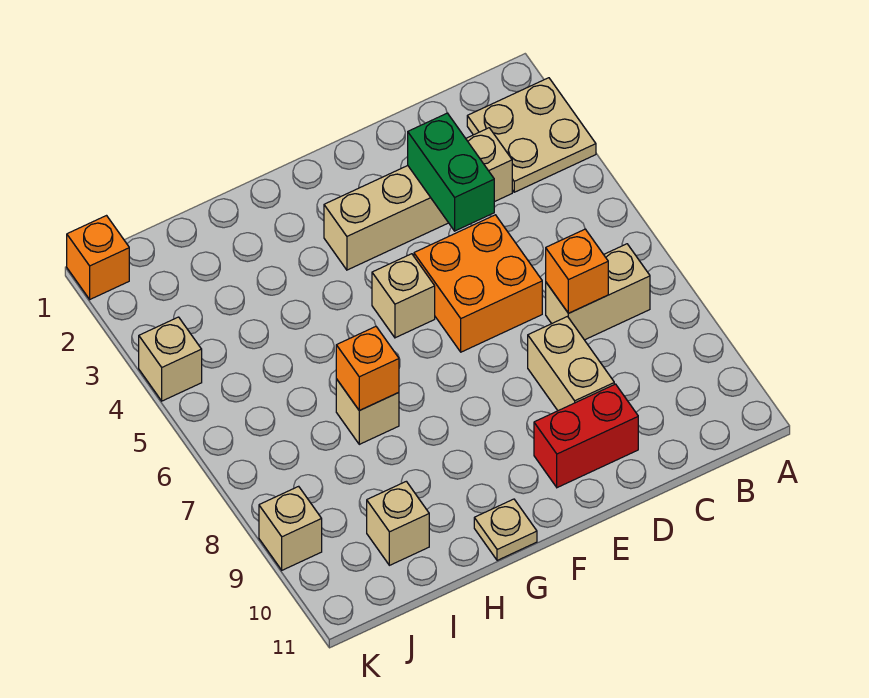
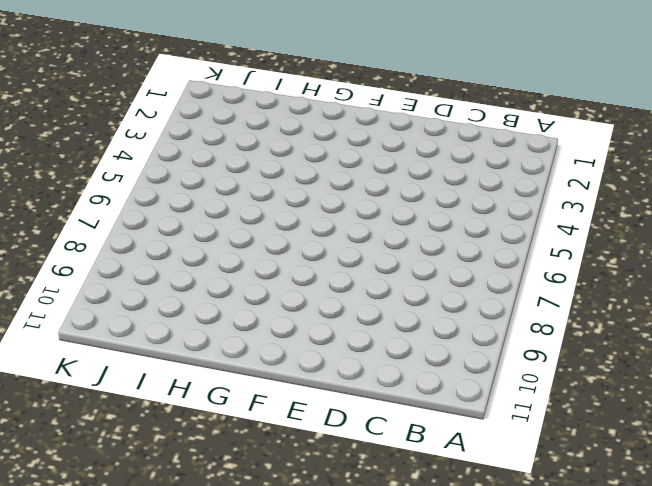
none -> tan plate A2:B3 level 1
none -> tan brick B7:C7 level 1
none -> tan brick C3:F3 level 1

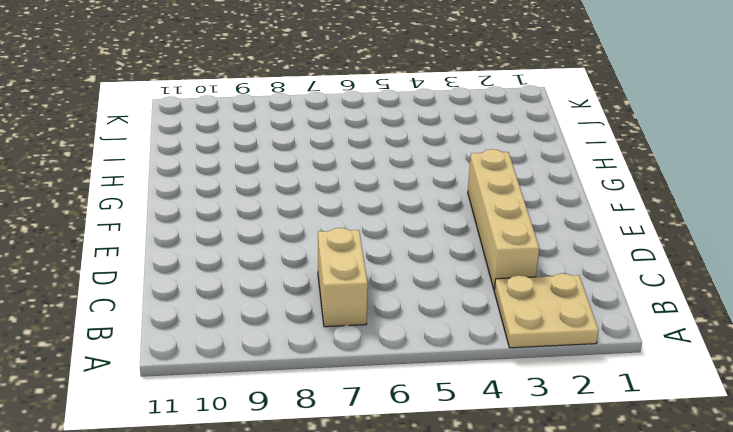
none -> orange brick D5:E6 level 1
none -> tan brick D8:D9 level 1
none -> red brick D10:E10 level 1

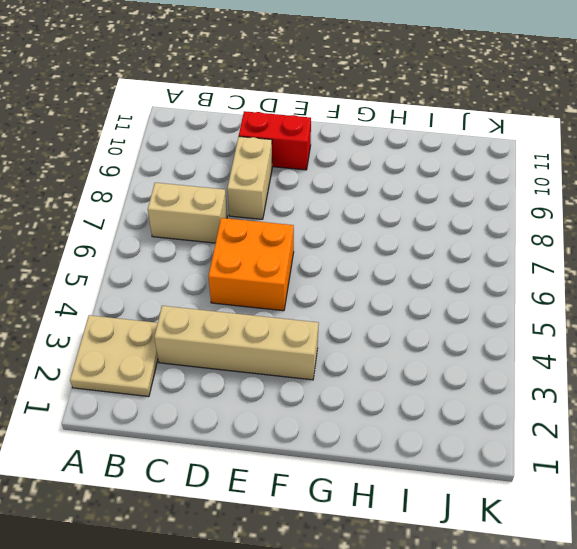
none -> tan brick F5 level 1
none -> tan plate G11 level 1
none -> tan brick H7 level 1

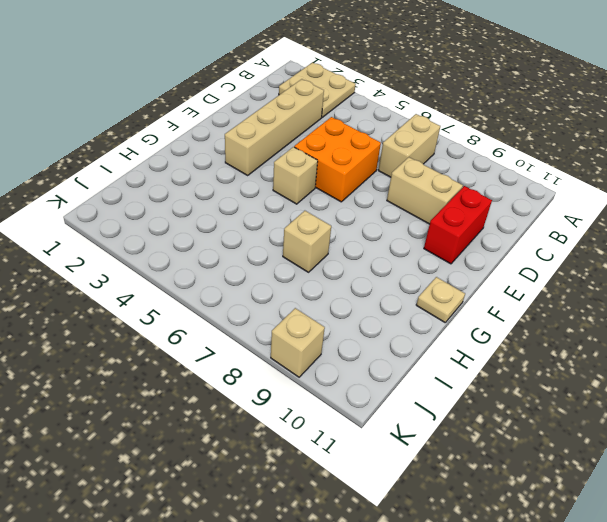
none -> tan brick I10 level 1
none -> orange brick K1 level 1
none -> tan brick K4 level 1

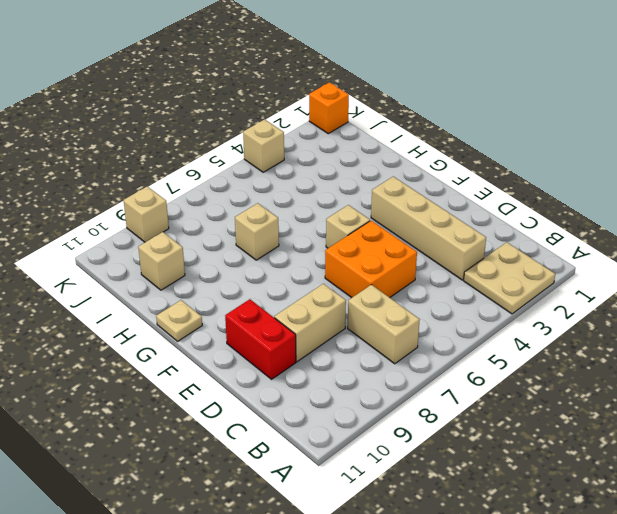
none -> orange brick C7 level 2
none -> green brick D3:D4 level 2
none -> orange brick H7 level 2

